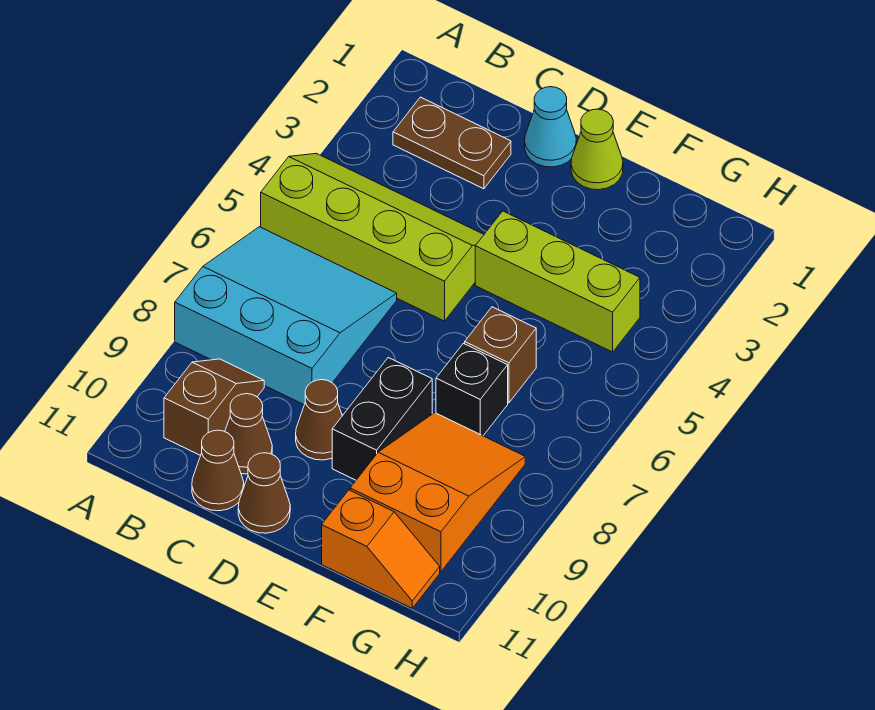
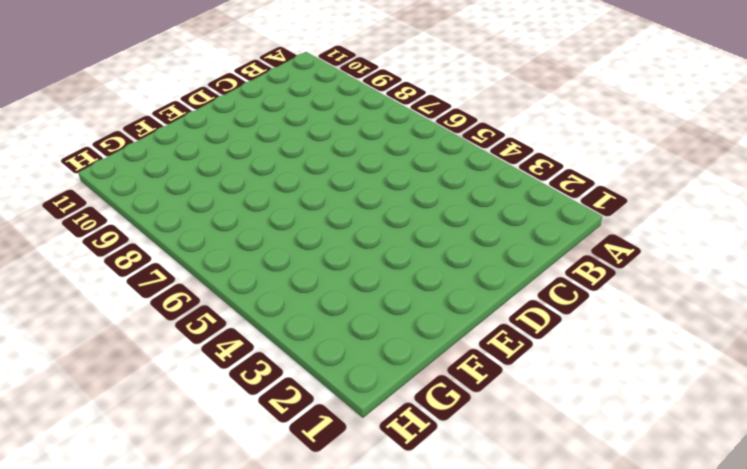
none -> lime slope A4:D5 level 1 top 5
none -> cyan slope A6:C8 level 1 top 8
none -> brown plate B2:C2 level 1

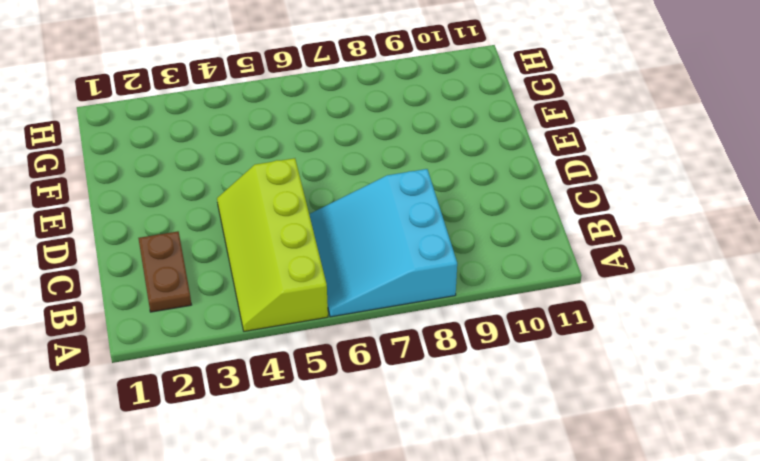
none -> brown slope B9:B10 level 1 top 10
none -> brown cone C10 level 1
none -> brown cone C11 level 1

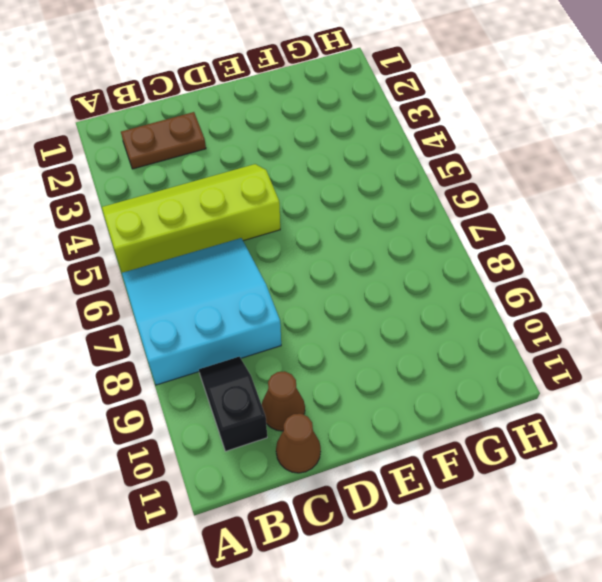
black slope B9:B10 level 1 top 10 -> brown slope B9:B10 level 1 top 10
none -> cyan cone D1 level 1
none -> brown cone D9 level 1
none -> brown cone D11 level 1

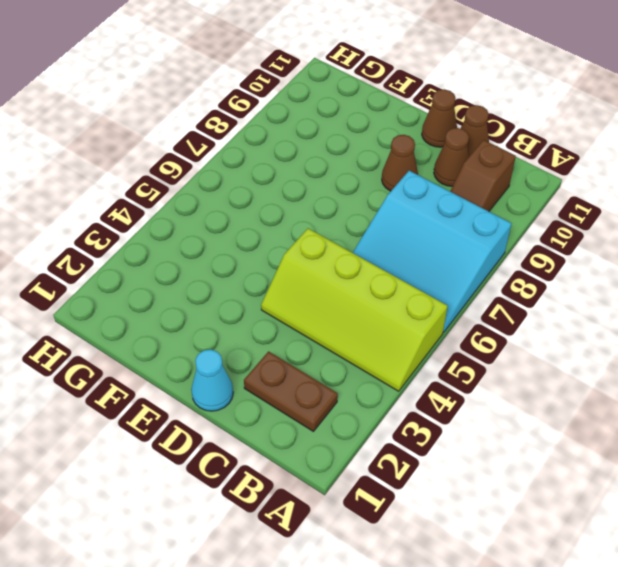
none -> lime cone E1 level 1
none -> lime brick E4:G4 level 1
none -> black brick E8:E9 level 1

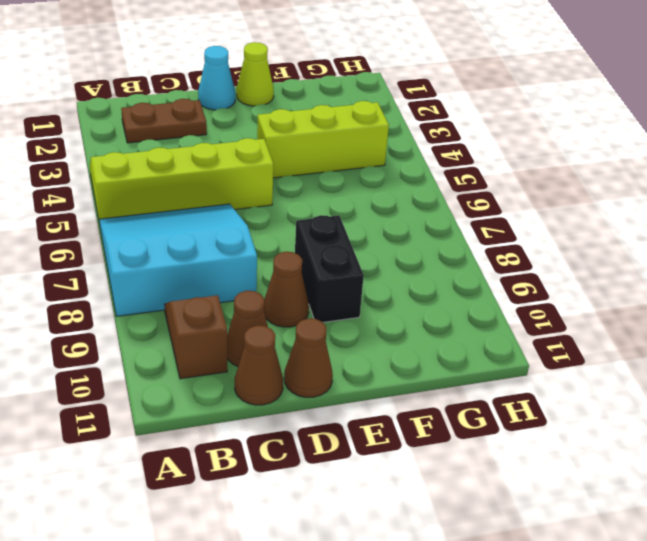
none -> brown brick F6 level 1
none -> black brick F7 level 1
none -> orange slope F8:G10 level 1 top 10

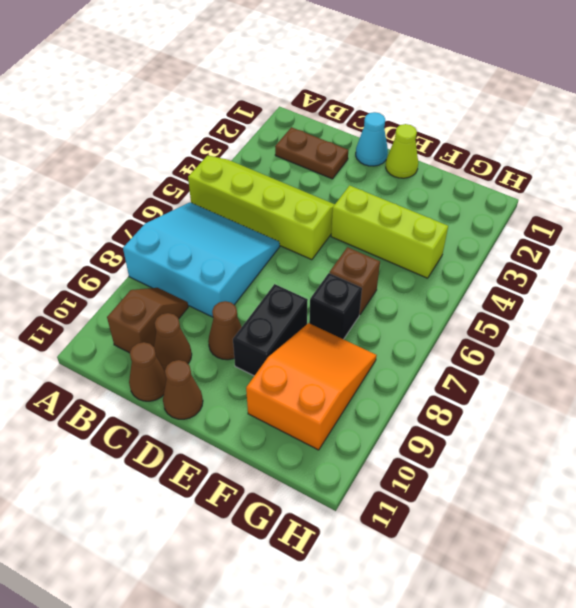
none -> orange slope F11:G11 level 1 top F

